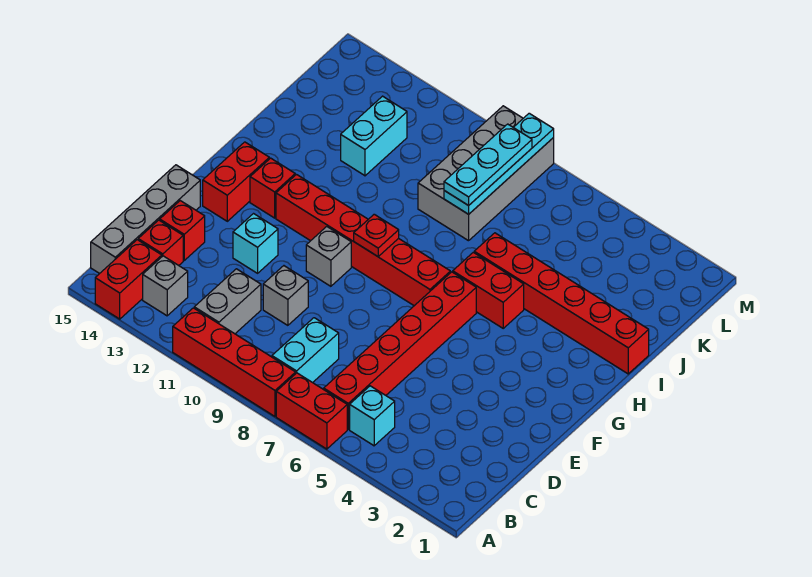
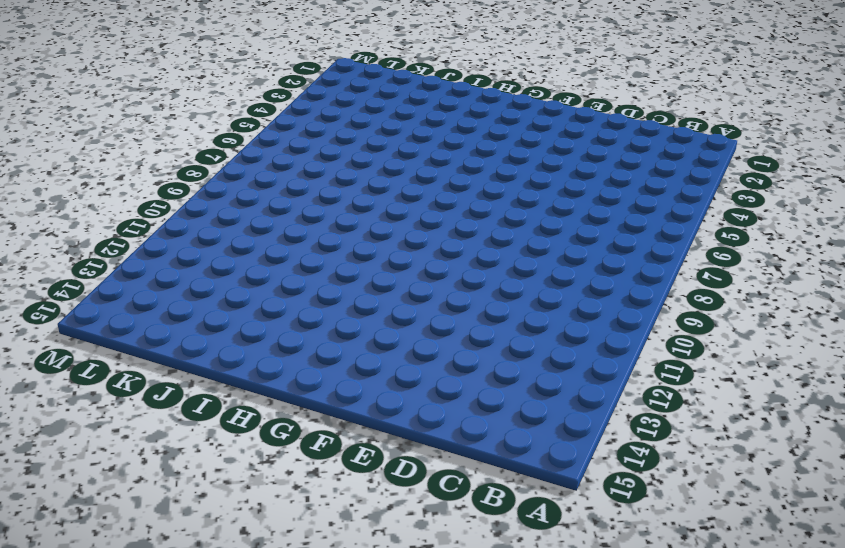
none -> red brick A6:A7 level 1
none -> red brick A8:A11 level 1
none -> red brick A14:B14 level 1

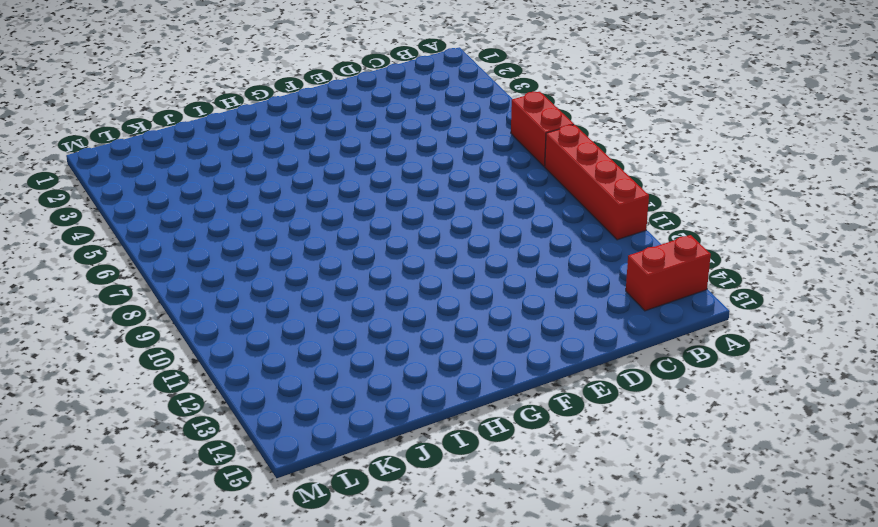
none -> cyan brick B5 level 1
none -> red brick B6:G6 level 1
none -> cyan brick B8:C8 level 1

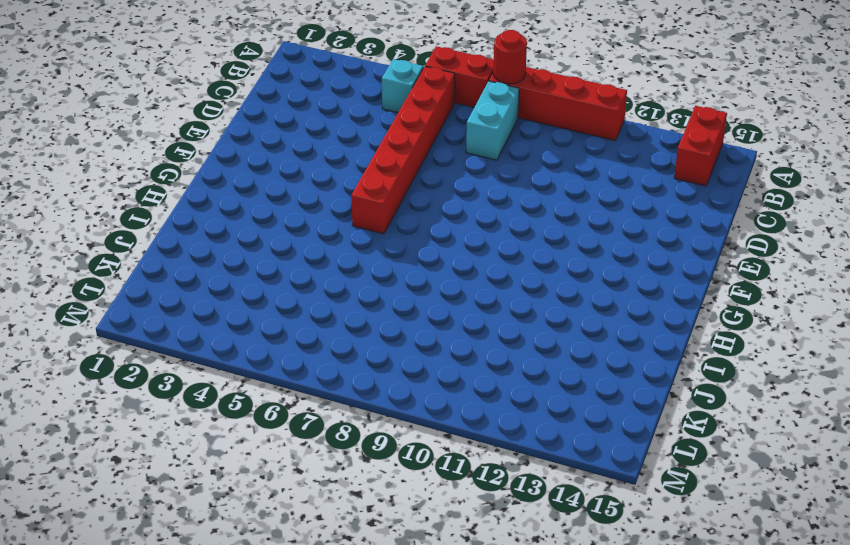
red round brick A8 level 2 -> none
none -> grey brick B11:C11 level 1
none -> grey brick B13 level 1
none -> grey brick B15:E15 level 1

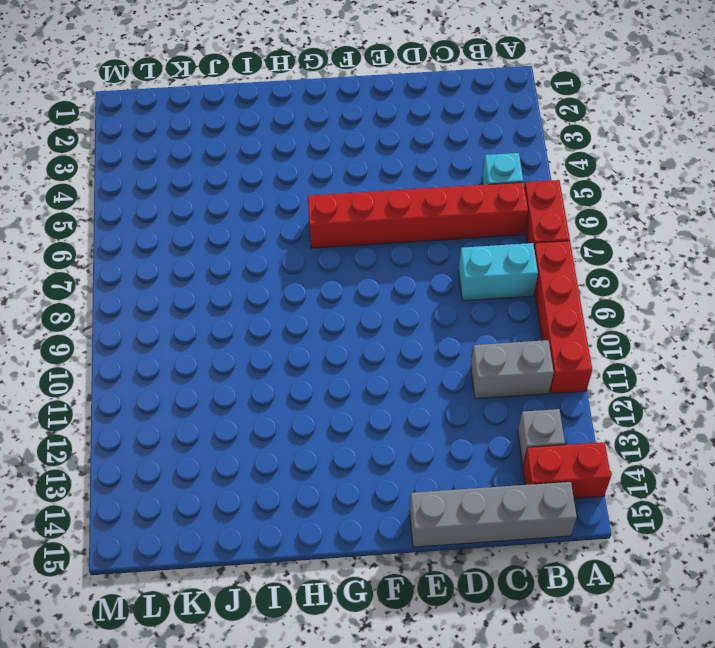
none -> red brick C14 level 1
none -> grey brick D10 level 1
none -> red brick D14 level 1

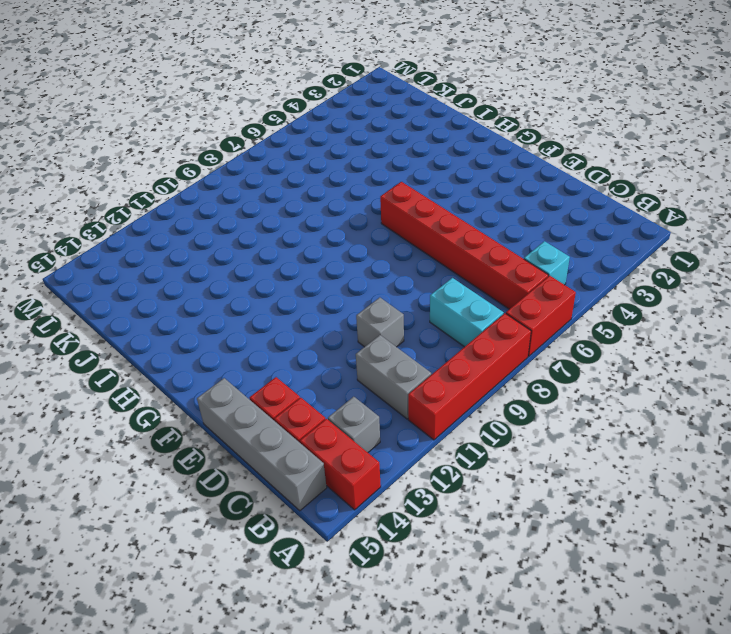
none -> cyan brick E12 level 1
none -> grey brick F10 level 1
none -> red brick F14:G14 level 1

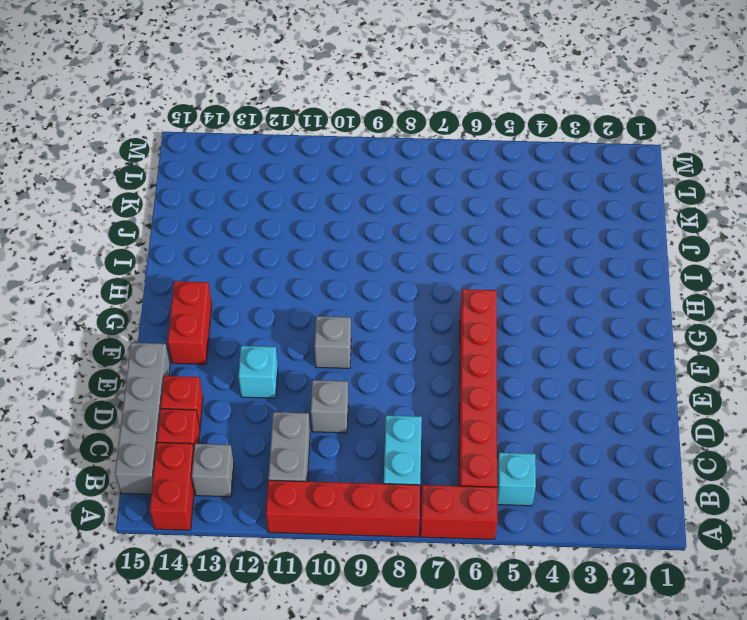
none -> red brick G7:G12 level 1
none -> red brick G13 level 1
none -> red brick H5:H6 level 1

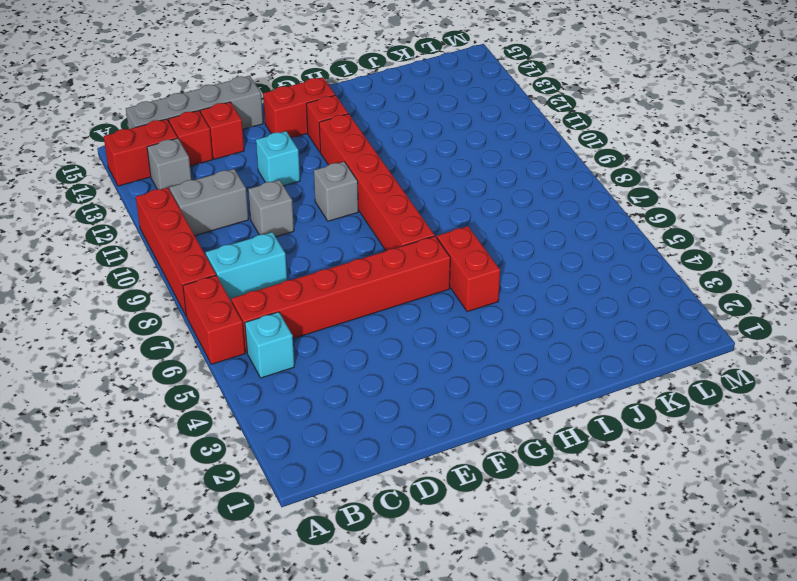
none -> red brick I1:I6 level 1
none -> grey brick J8:M9 level 1
none -> cyan brick J12:K12 level 1

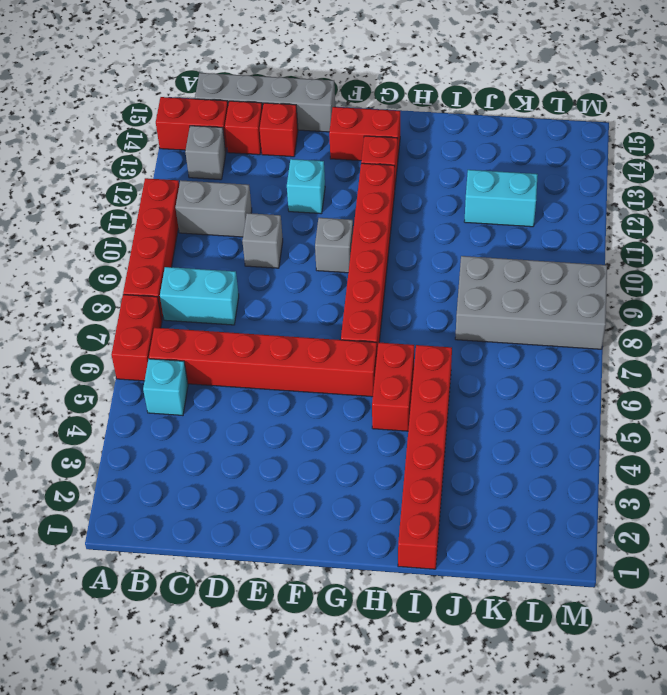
none -> red plate G9 level 2
none -> cyan plate J8:M8 level 2
none -> cyan plate J8:L8 level 3

